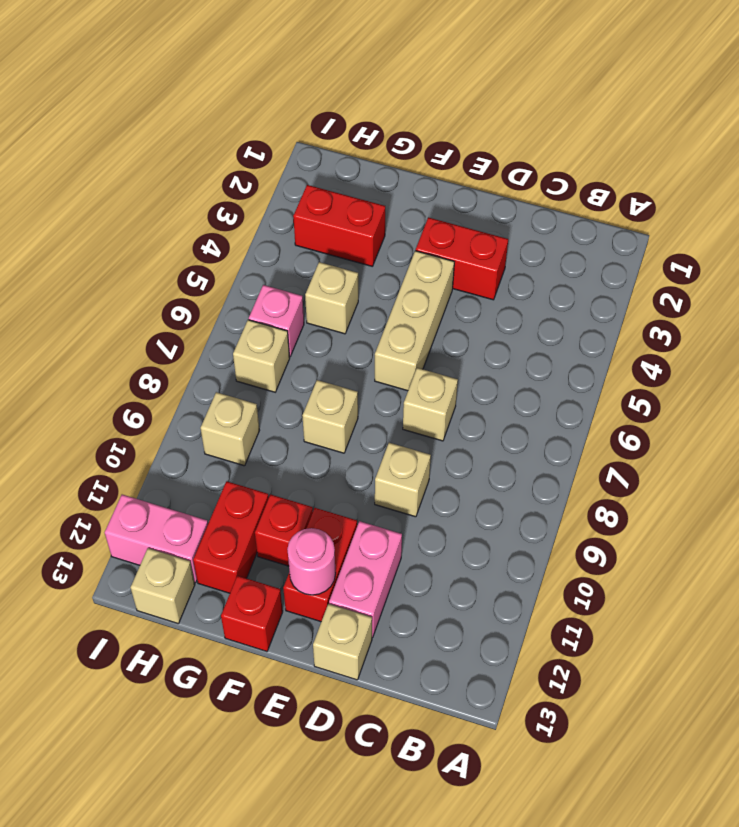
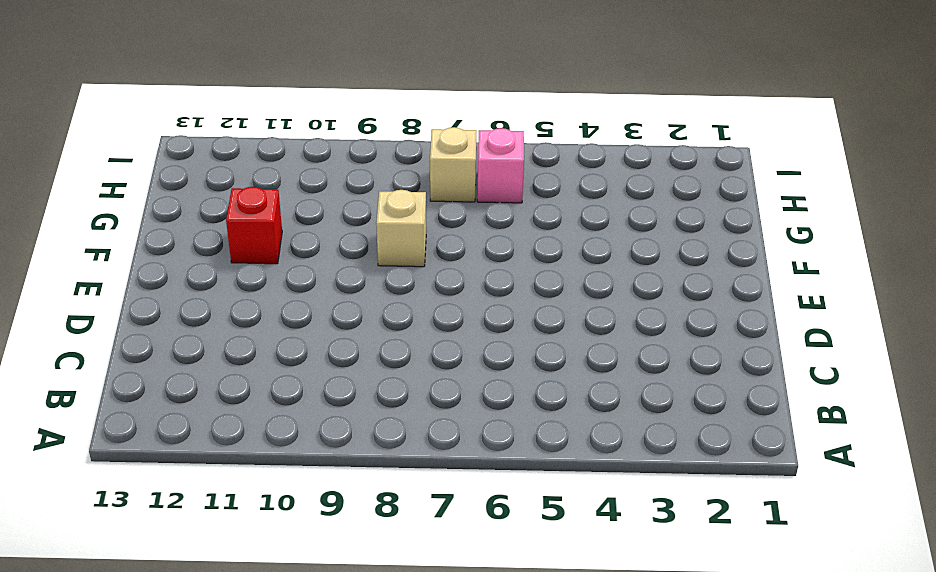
none -> red brick D3:E3 level 1
none -> tan brick D7 level 1
none -> tan brick D9 level 1

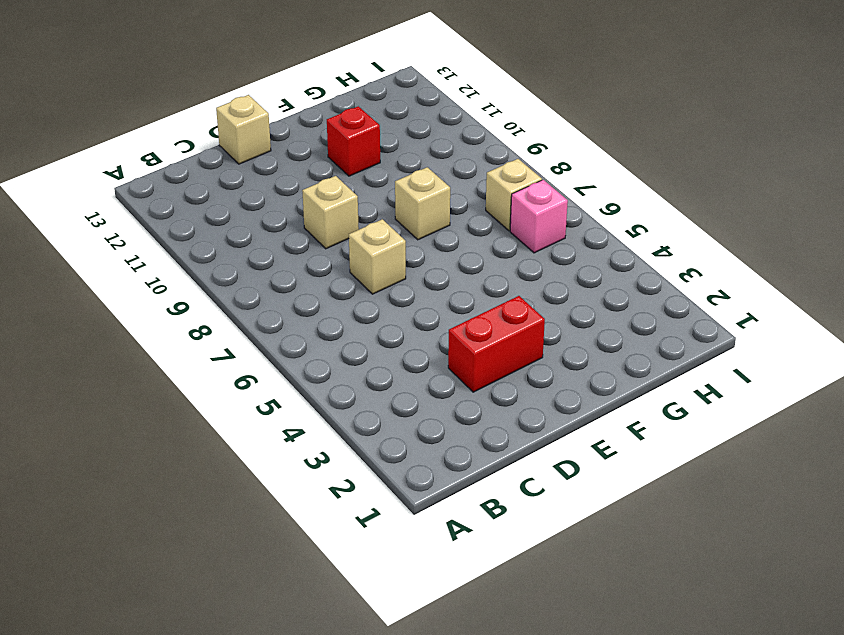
none -> pink brick D11:D12 level 1
none -> tan brick E4:E6 level 1
none -> red brick E11:E12 level 1

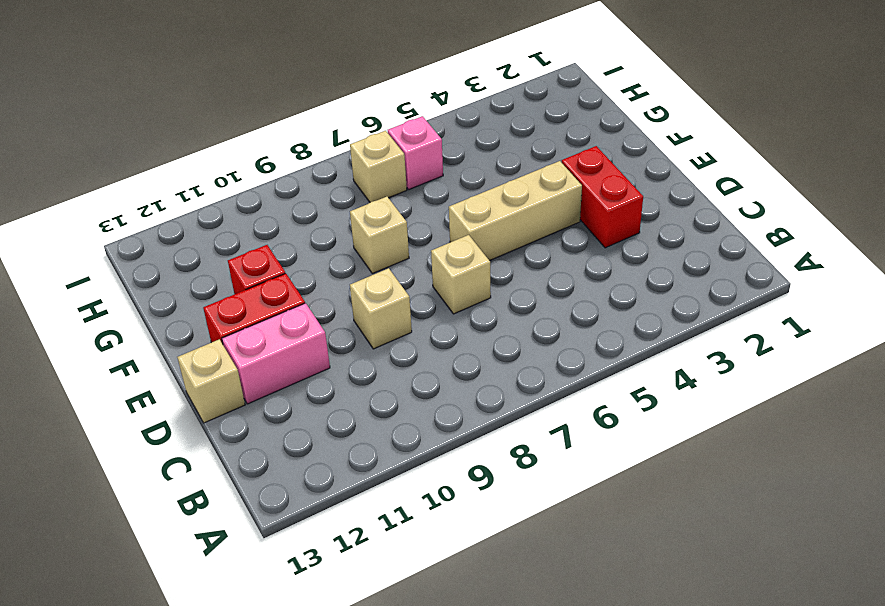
none -> red brick F13 level 1
none -> red brick G3:H3 level 1
none -> tan brick G5 level 1

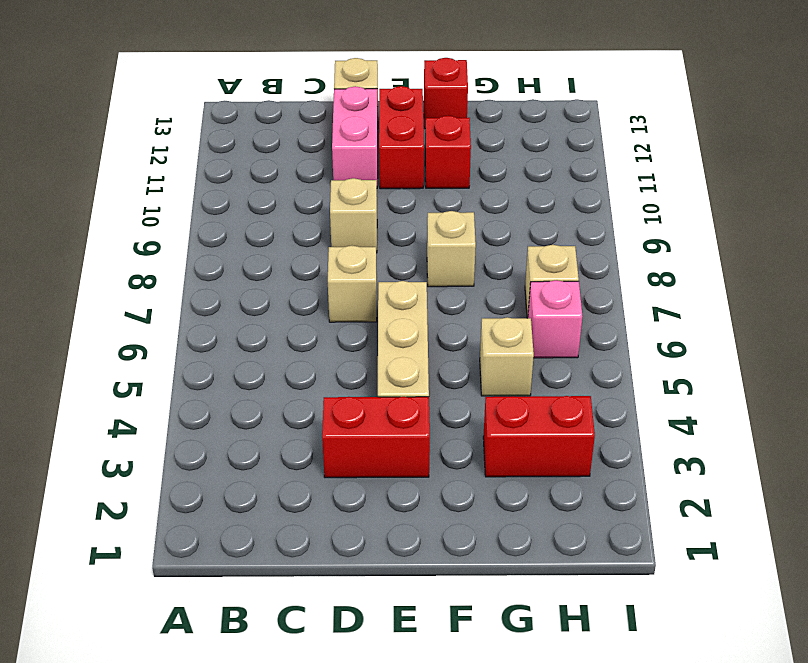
none -> red brick G11:G12 level 1
none -> tan brick H9 level 1
none -> pink brick H12:I12 level 1

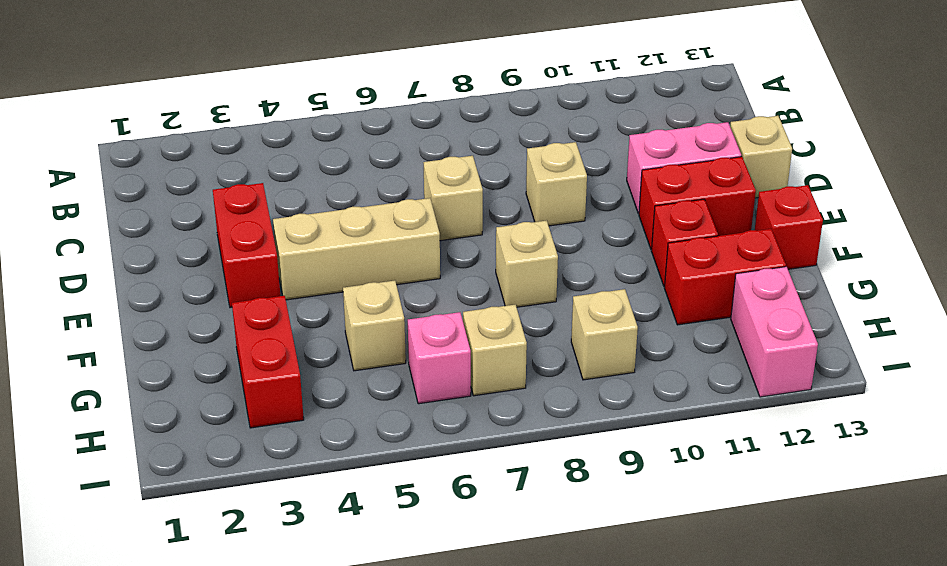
none -> tan brick H13 level 1
none -> pink round brick E12 level 2

